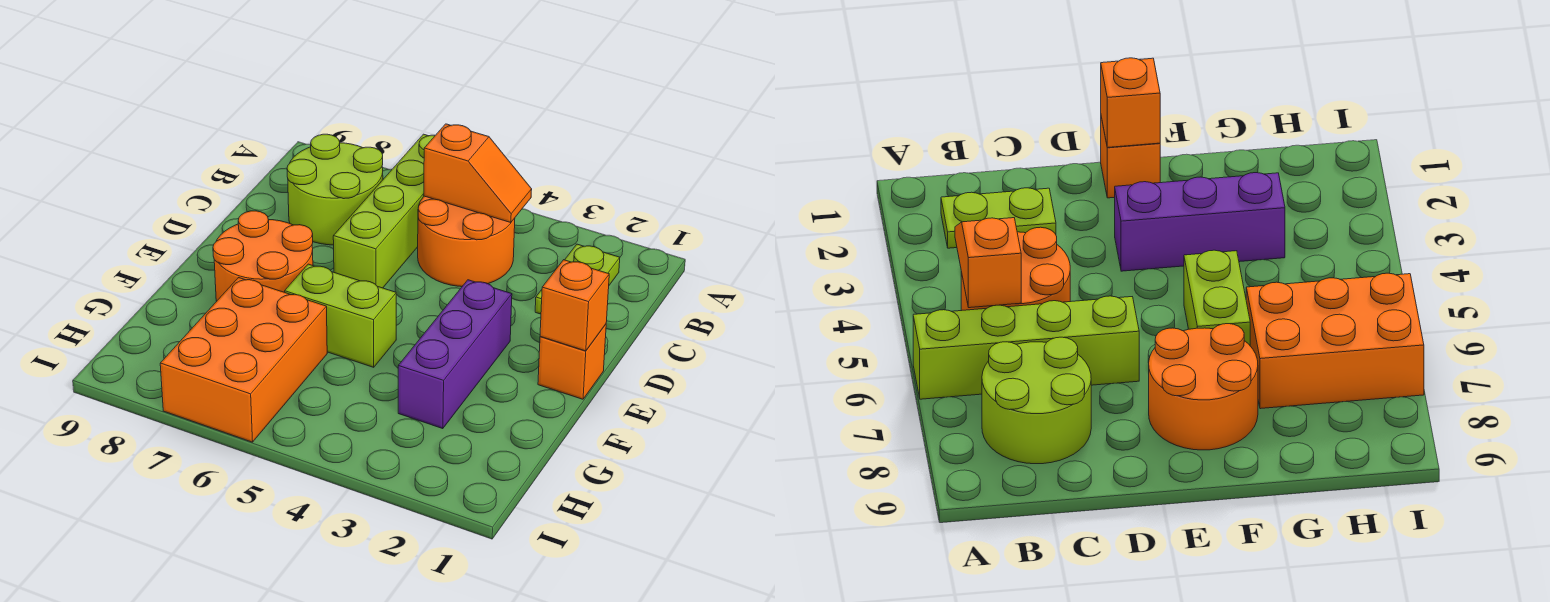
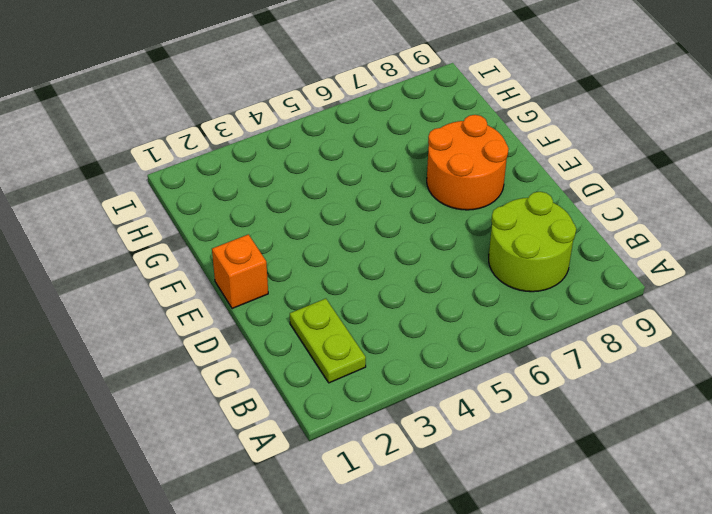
none -> lime brick A6:D6 level 1
none -> orange round brick B4:C5 level 1

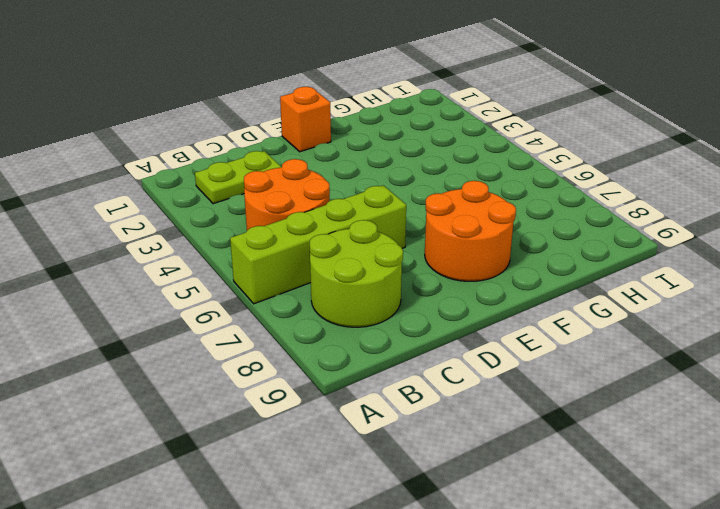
none -> purple brick E3:G3 level 1
none -> lime brick F5:F6 level 1

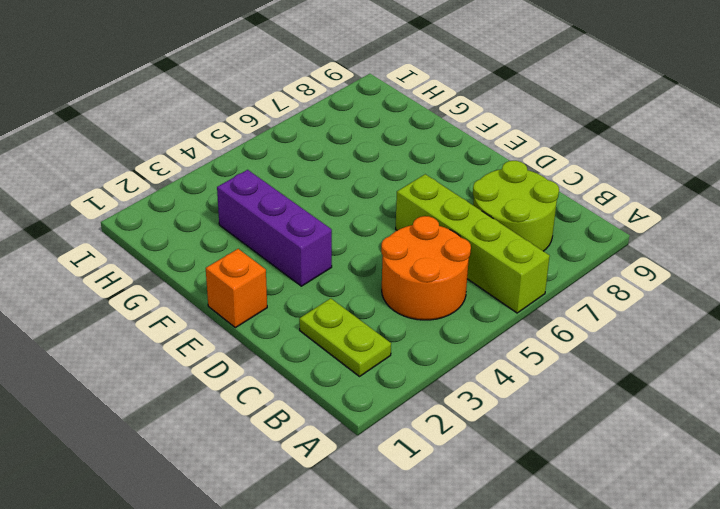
none -> orange round brick E7:F8 level 1
none -> lime brick F5:F6 level 1

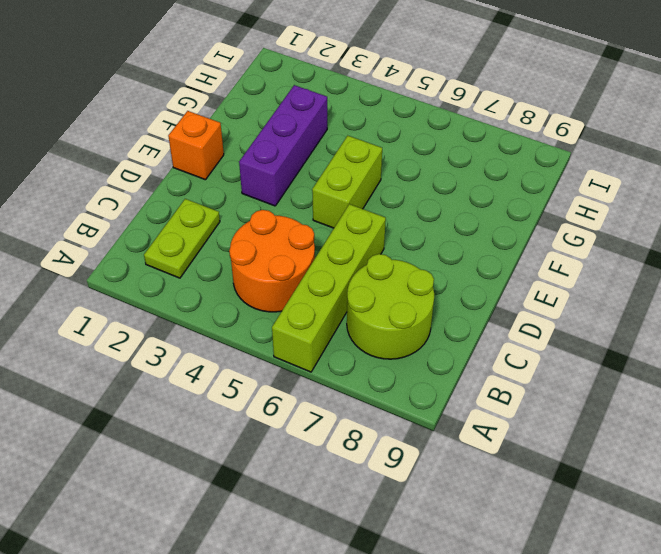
lime brick E5:F5 level 1 -> lime brick F5:F6 level 1
none -> orange round brick E7:F8 level 1
none -> orange brick G6:I7 level 1

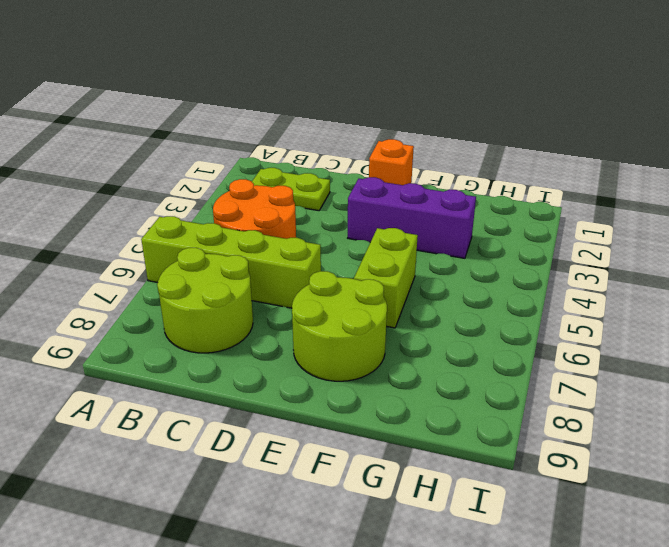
lime round brick E7:F8 level 1 -> orange round brick E7:F8 level 1
none -> orange brick G6:I7 level 1
none -> orange slope B4:B5 level 2 top 5

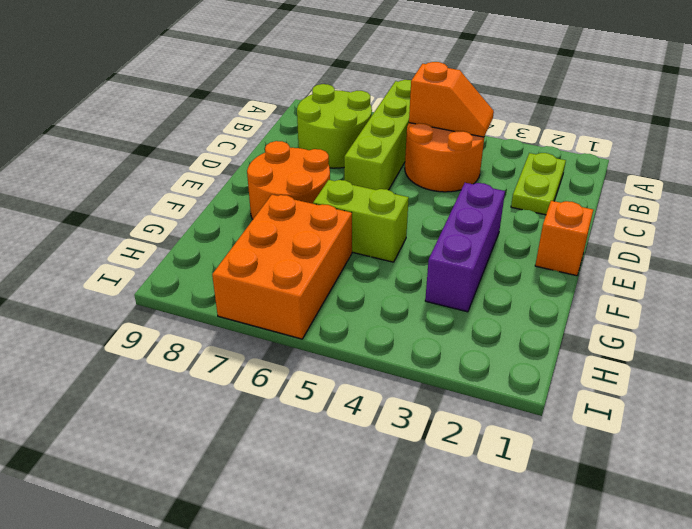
none -> orange brick E1 level 2

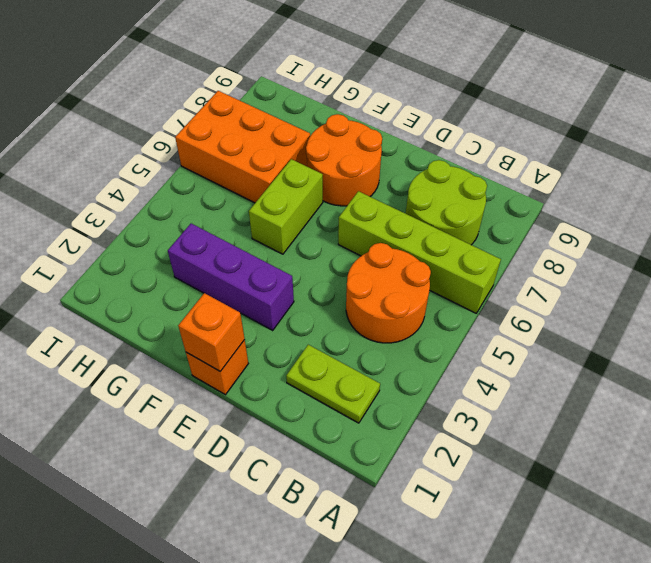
none -> orange slope B4:B5 level 2 top 5

